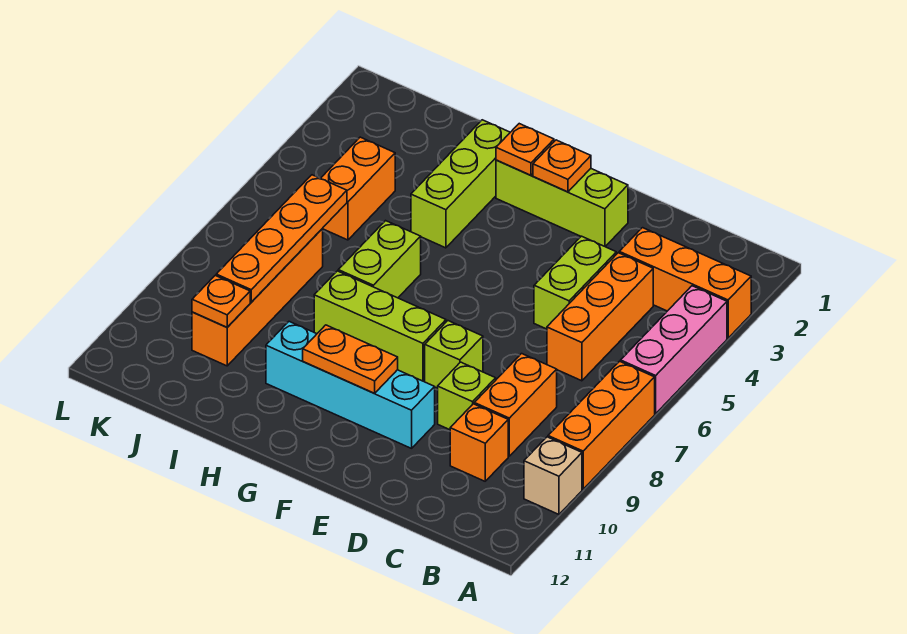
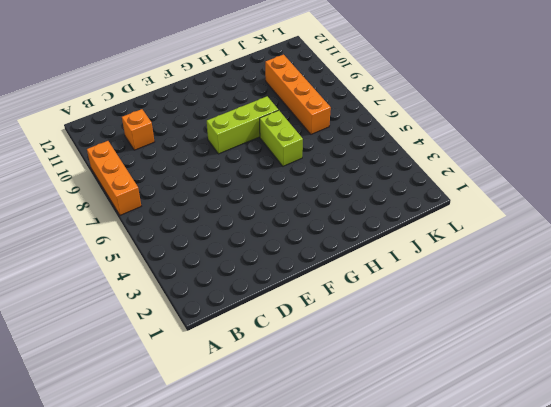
none -> orange brick A3:C3 level 1
none -> pink brick A4:A6 level 1
none -> tan brick A10 level 1

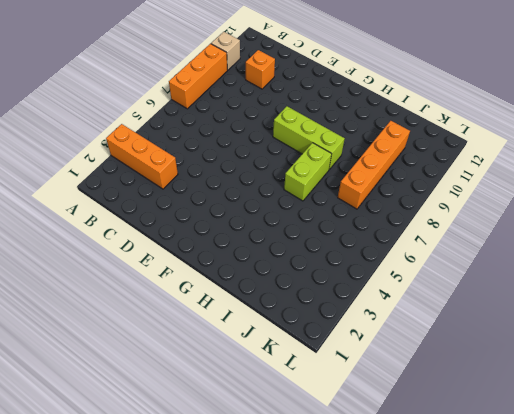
none -> pink brick A4:A6 level 1
none -> orange brick C4:C6 level 1
none -> orange brick C8:C9 level 1

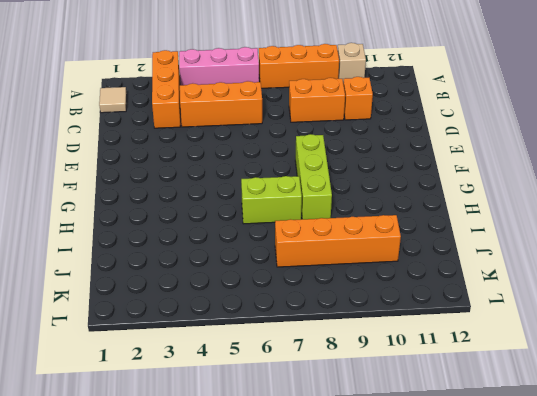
tan tile B1 level 1 -> none
none -> lime brick D4:D5 level 1
none -> lime brick D9 level 1
none -> lime brick E2:G2 level 1

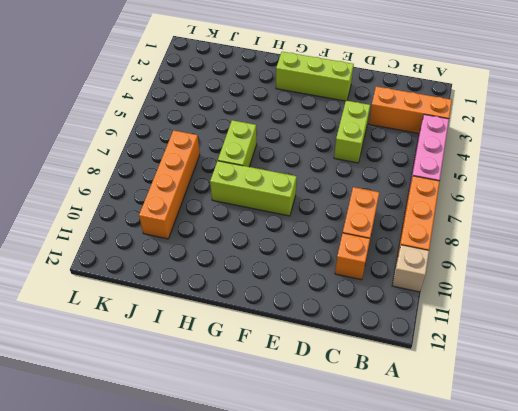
none -> orange brick C4:C6 level 1
none -> lime brick D9 level 1
none -> lime brick E8 level 1

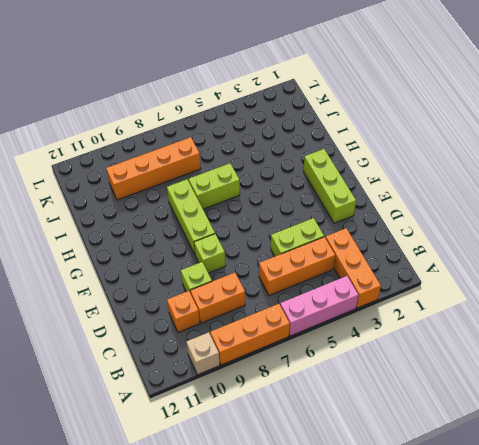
none -> cyan brick E10:H10 level 1
none -> lime brick H2:H4 level 1
none -> orange brick J4:J5 level 1

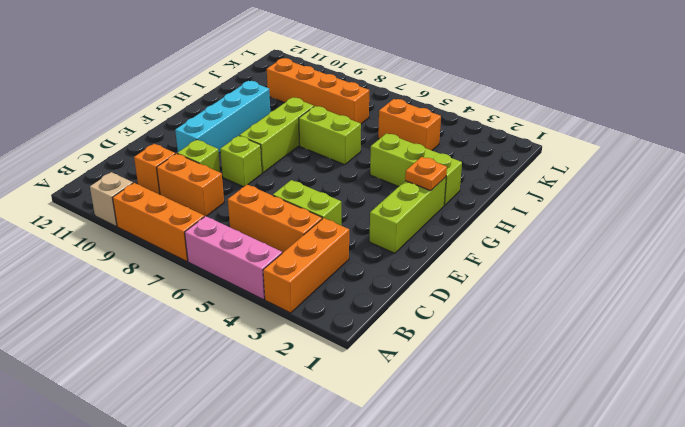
none -> orange plate F2 level 2
none -> orange plate F10:G10 level 2
none -> orange plate J6:J9 level 2

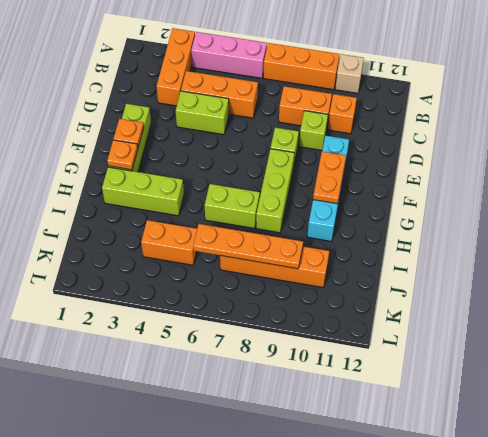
none -> orange plate J10 level 2

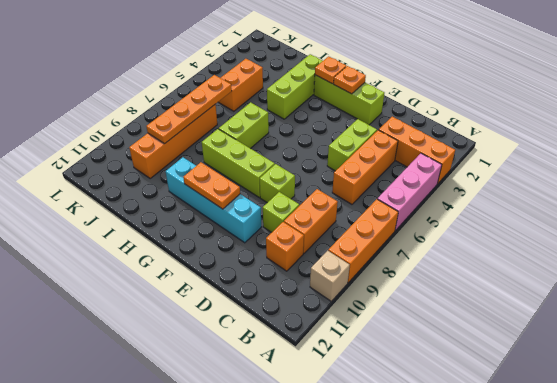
none -> orange plate J10 level 2

